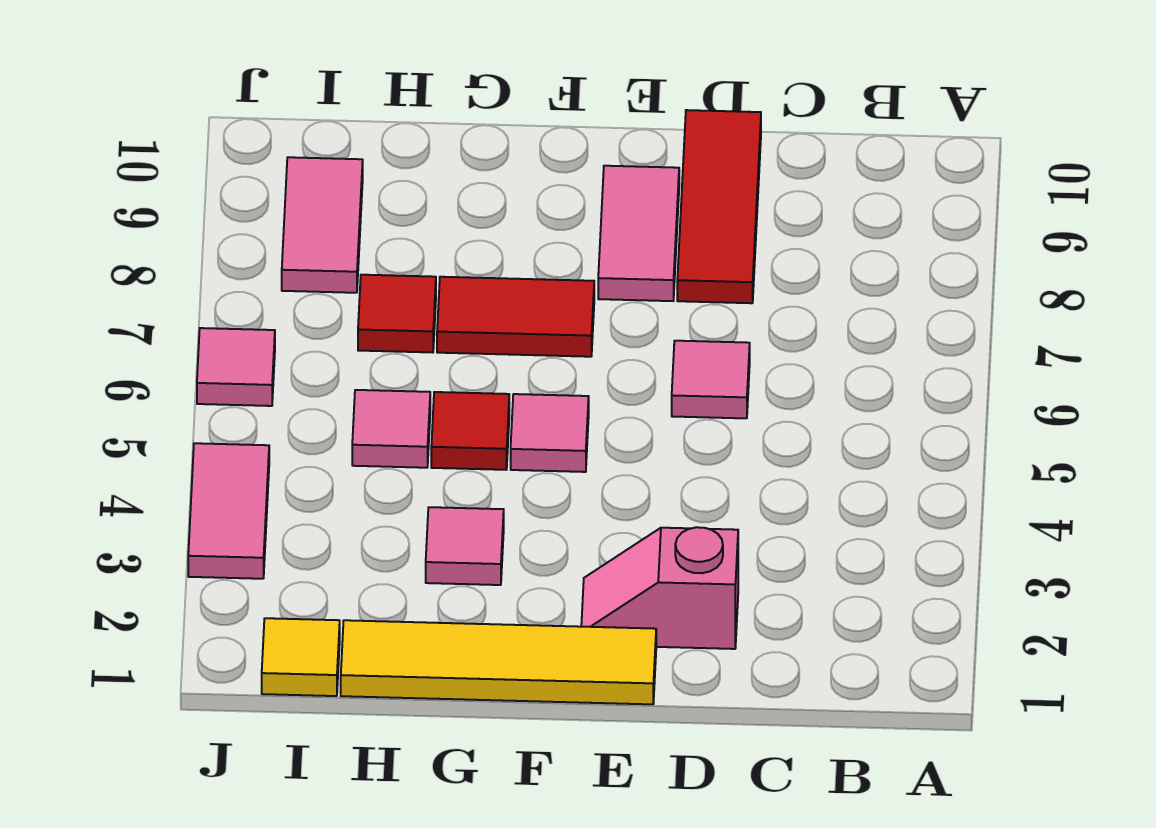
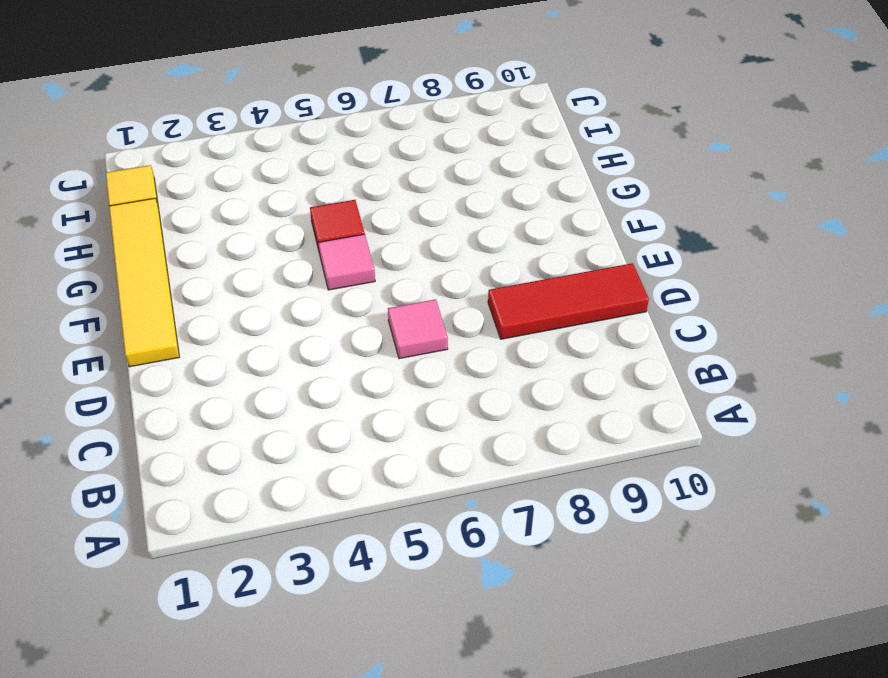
none -> pink slope D2:E2 level 1 top D
none -> pink tile E8:E9 level 1
none -> red tile F7:G7 level 1

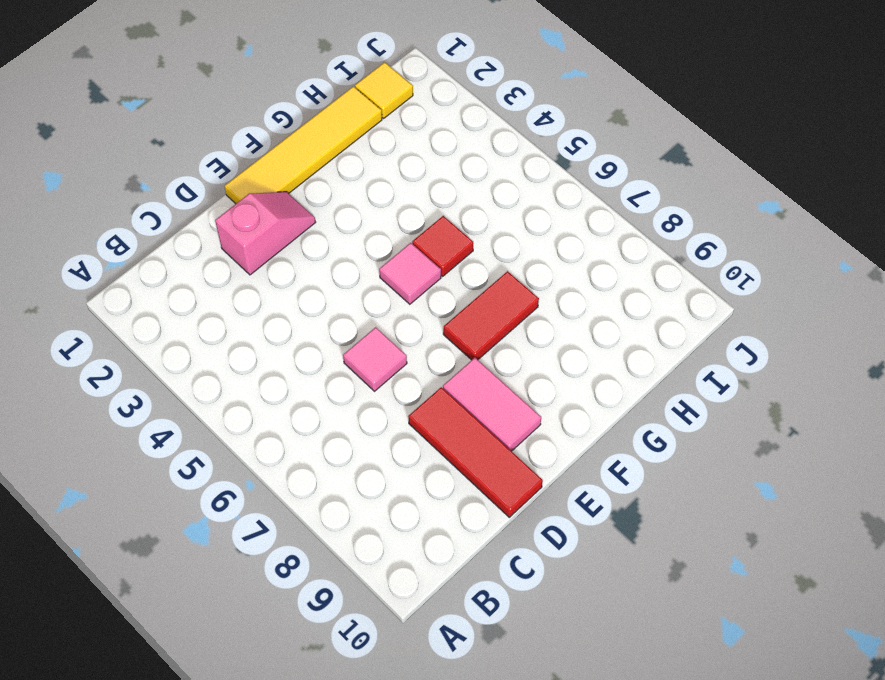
none -> pink tile G3 level 1
none -> pink tile H5 level 1
none -> red tile H7 level 1

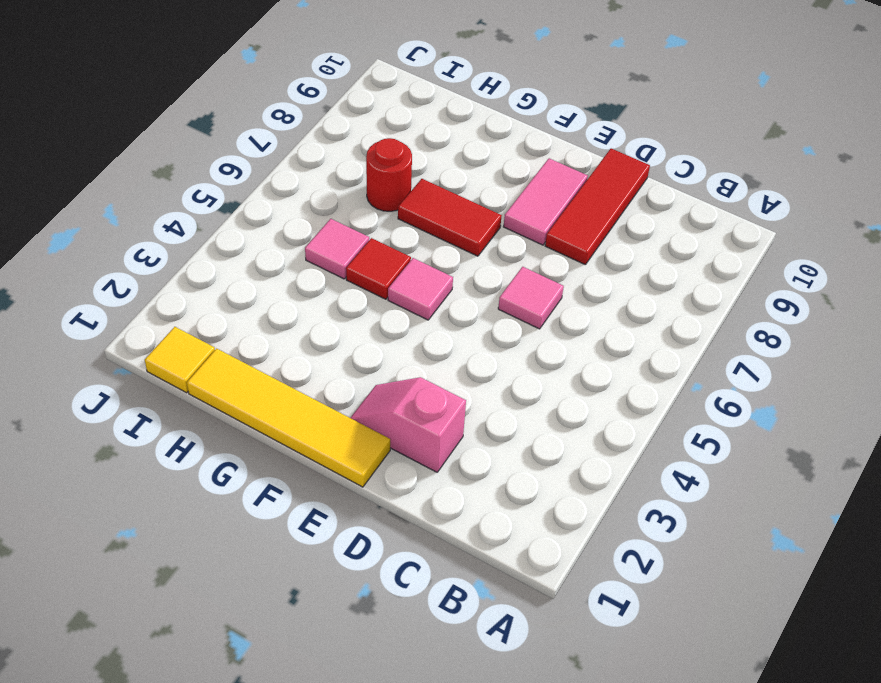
red round brick H7 level 1 -> red tile H7 level 1
none -> pink tile G3 level 1
none -> pink tile I8:I9 level 1
none -> pink tile J3:J4 level 1

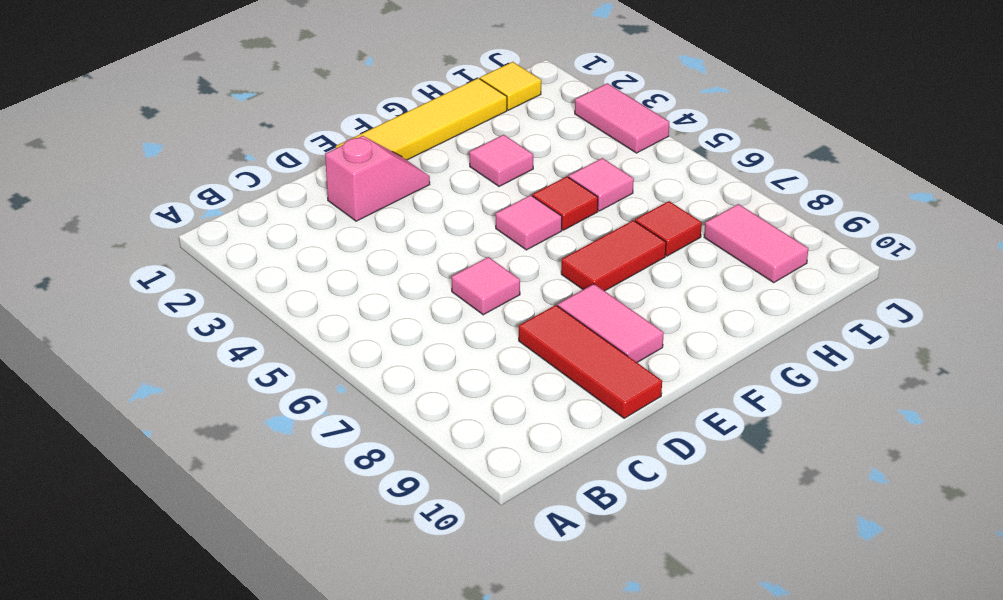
none -> pink tile J6 level 1

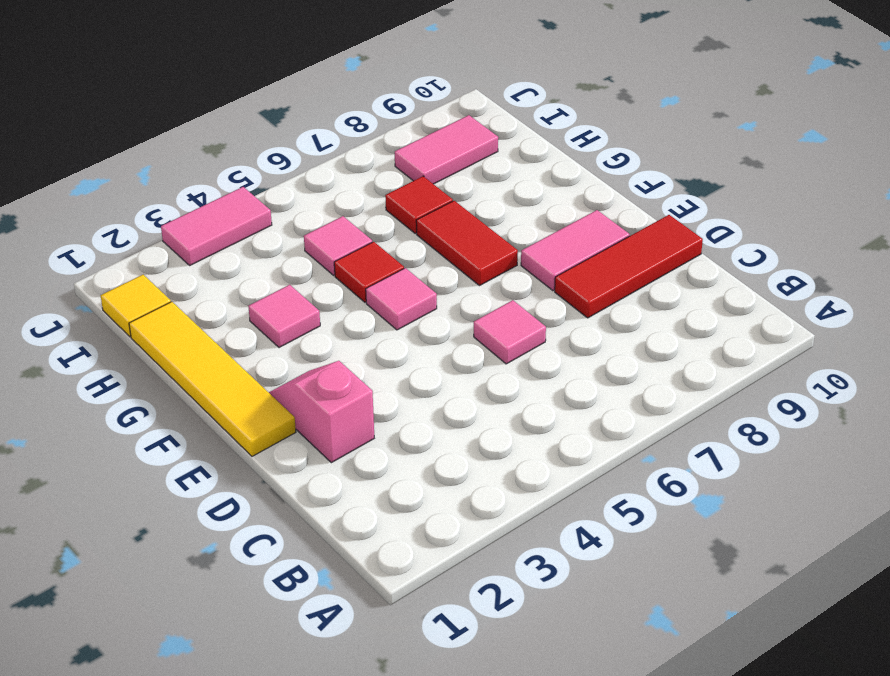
none -> pink tile J6 level 1

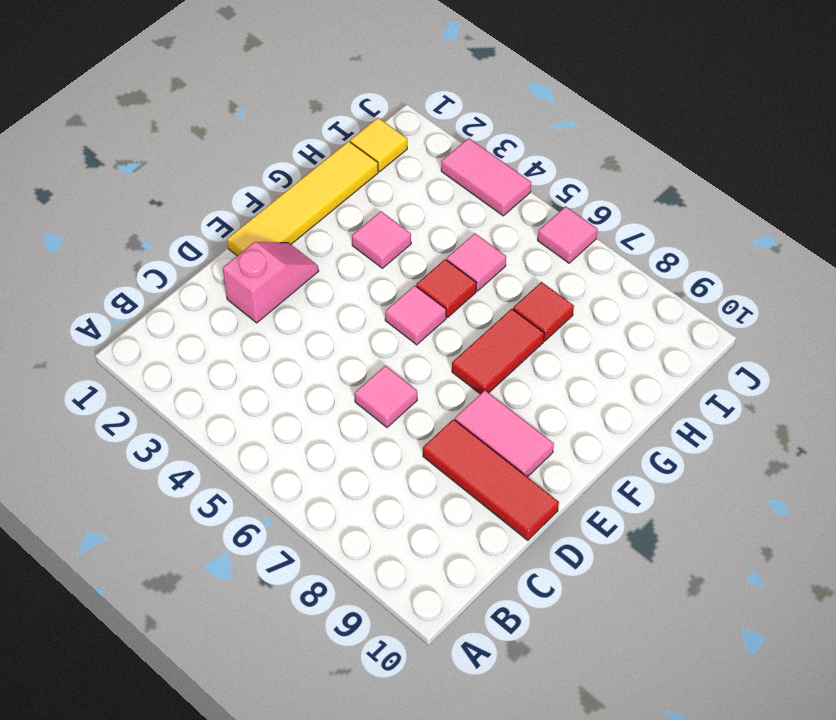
none -> pink tile I8:I9 level 1

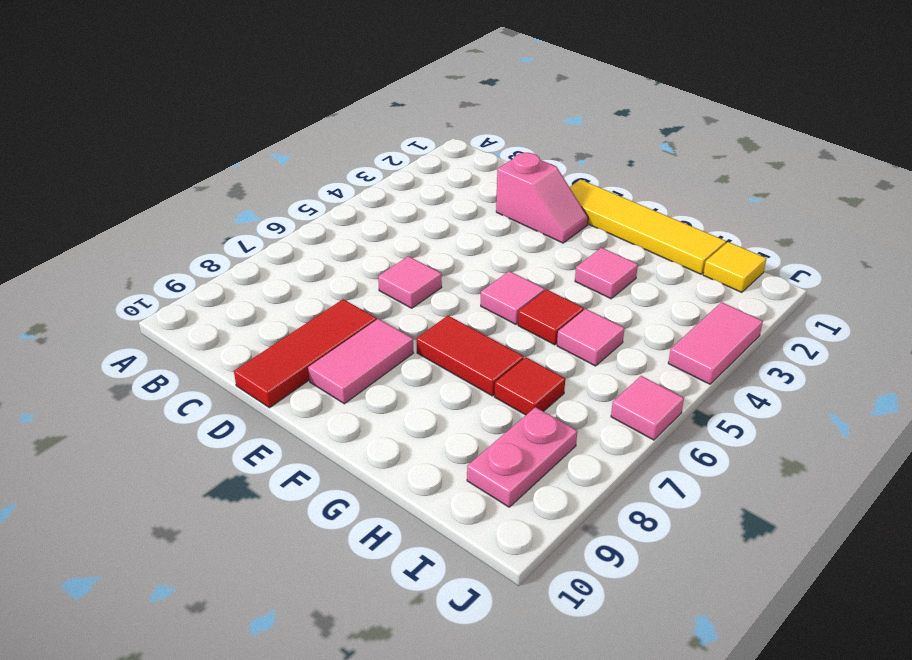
pink plate I8:I9 level 1 -> pink tile I8:I9 level 1

